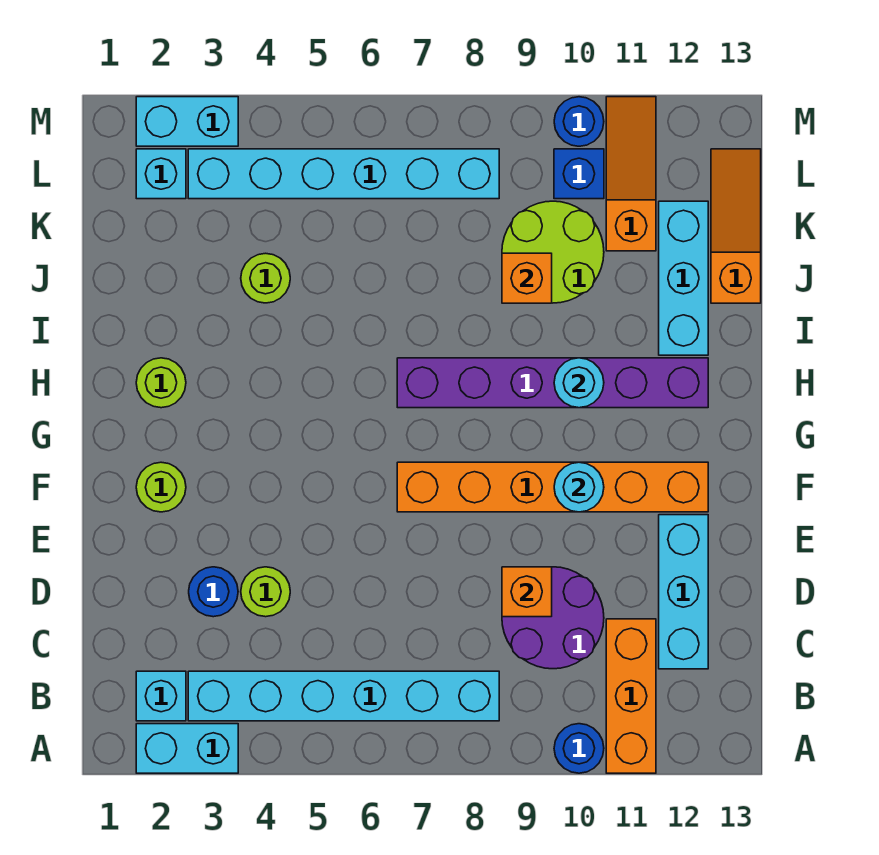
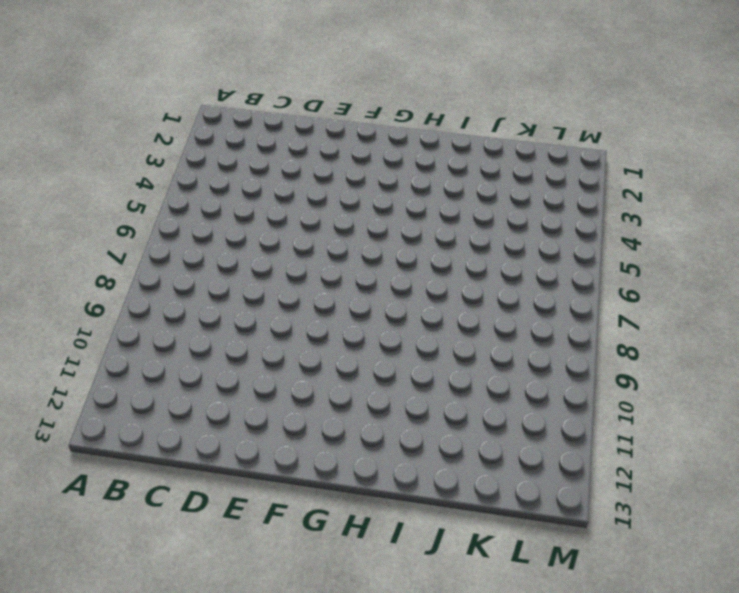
none -> cyan brick A2:A3 level 1
none -> blue round brick A10 level 1
none -> orange brick A11:C11 level 1

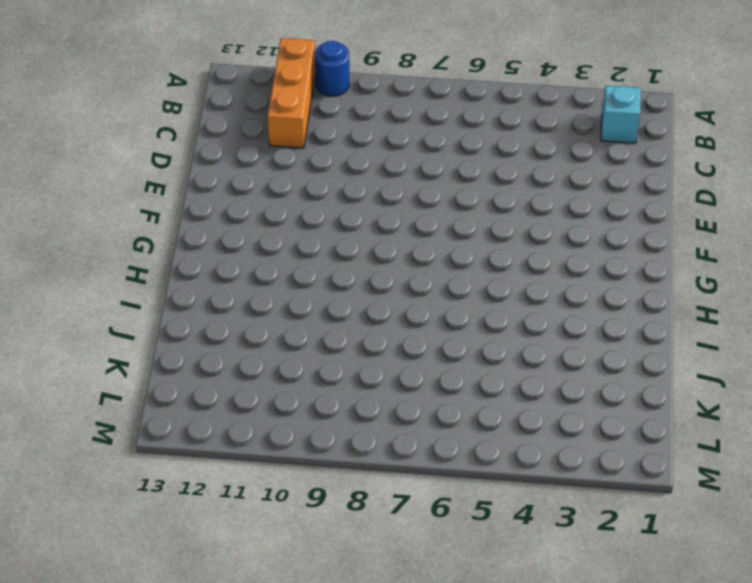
none -> cyan brick A2:A3 level 1
none -> cyan brick B3:B8 level 1
none -> purple round brick C9:D10 level 1

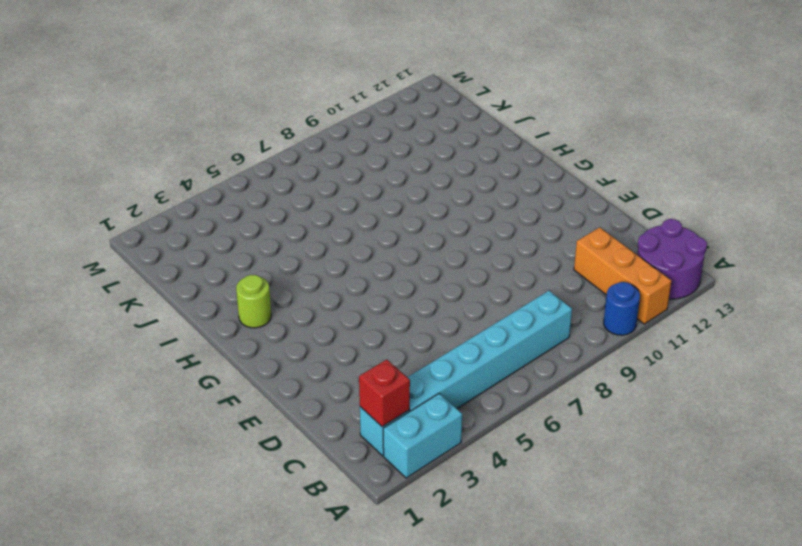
purple round brick A12:B13 level 1 -> purple round brick C9:D10 level 1
red brick B2 level 2 -> none
none -> cyan brick C12:E12 level 1
none -> blue round brick D3 level 1
none -> lime round brick D4 level 1

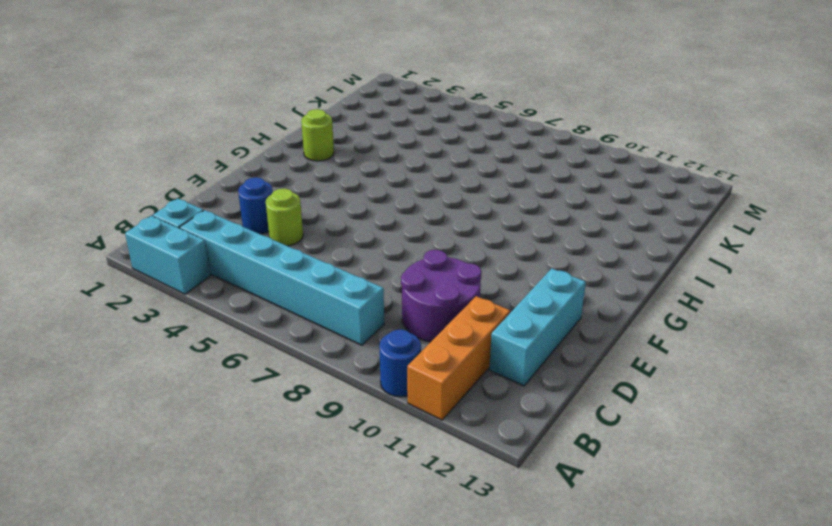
none -> lime round brick F2 level 1
none -> orange brick F7:F12 level 1
none -> purple brick H7:H12 level 1

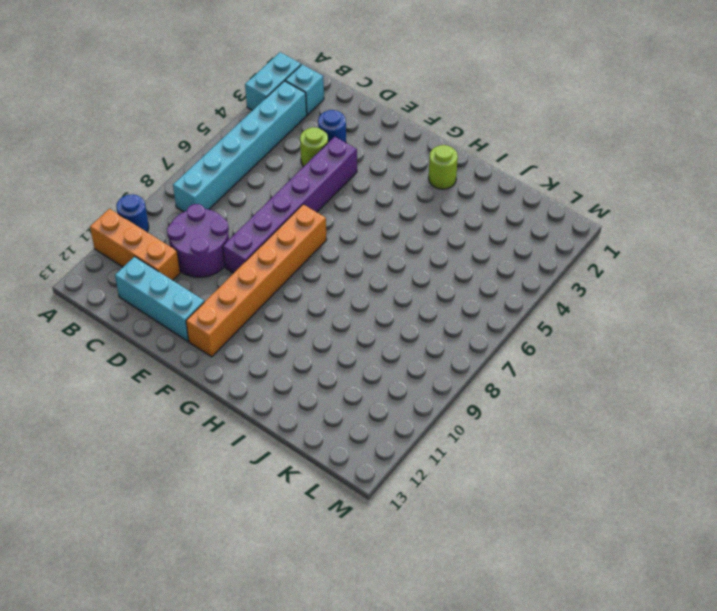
purple brick E4:E9 level 1 -> purple brick H7:H12 level 1
none -> lime round brick F2 level 1
none -> cyan brick I12:K12 level 1
none -> lime round brick J4 level 1

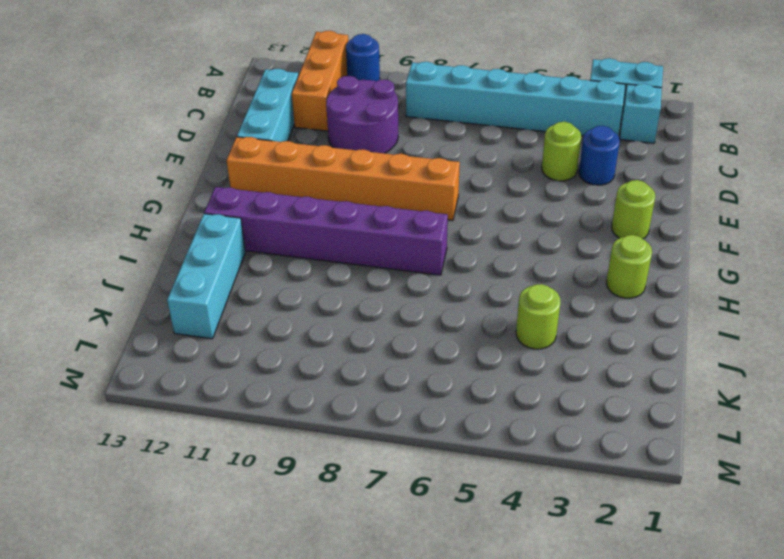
none -> lime round brick J9:K10 level 1
none -> orange slope J13:L13 level 1 top J
none -> orange slope K11:M11 level 1 top K

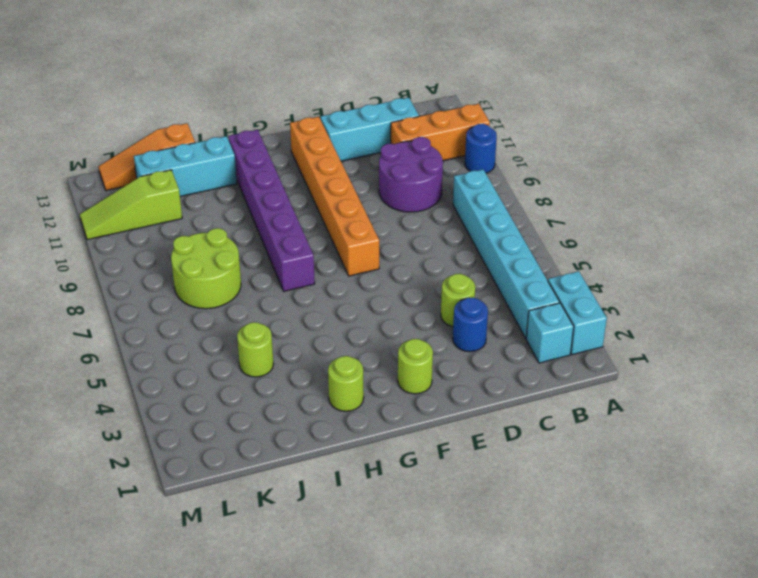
lime round brick J7:K8 level 1 -> lime round brick J9:K10 level 1
lime slope K11:M11 level 1 top K -> orange slope K11:M11 level 1 top K
none -> cyan brick L2 level 1
none -> cyan brick L3:L8 level 1
none -> blue brick L10 level 1

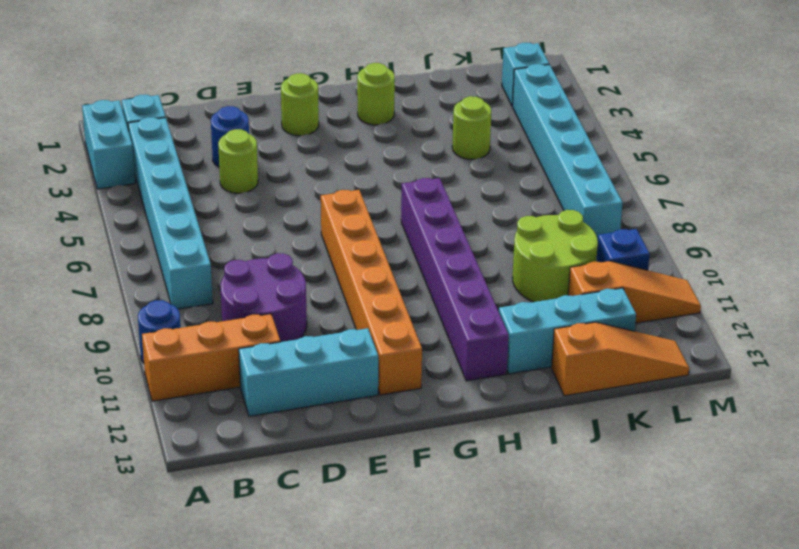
none -> cyan brick M2:M3 level 1
none -> blue round brick M10 level 1
none -> orange brick D9 level 2

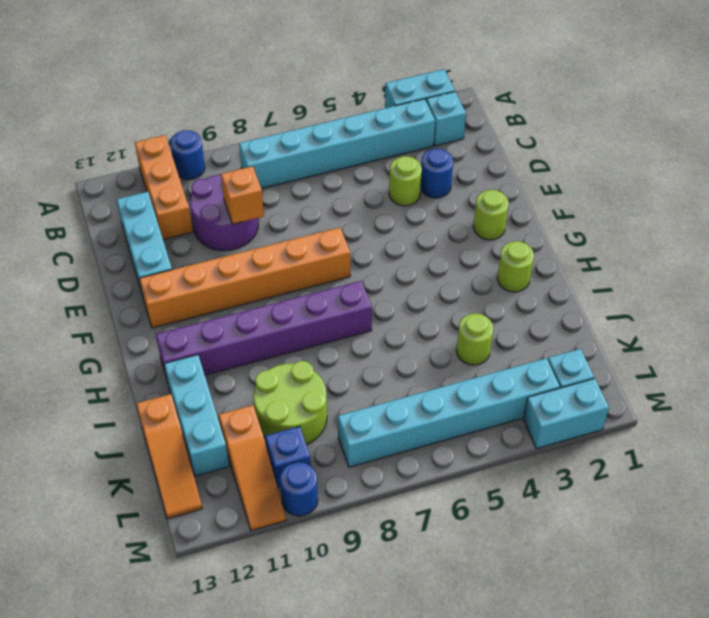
none -> cyan round brick F10 level 2
none -> cyan round brick H10 level 2
none -> orange brick J9 level 2

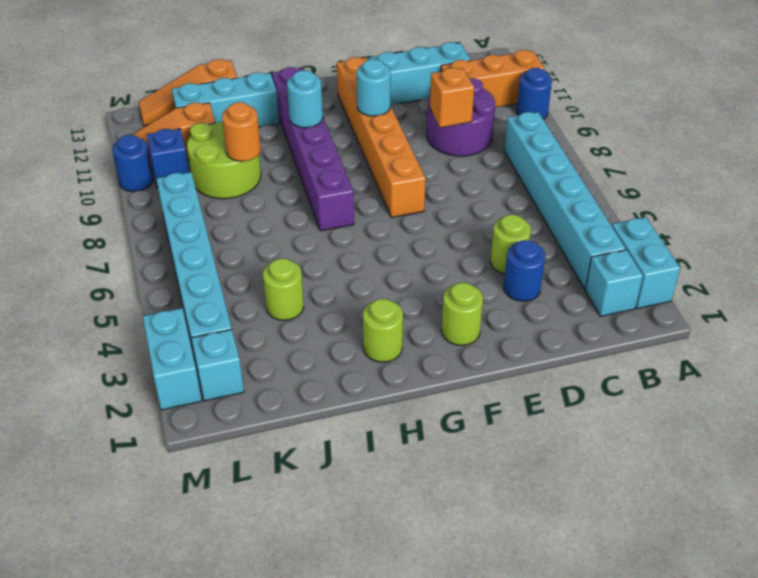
orange round brick J9 level 2 -> orange brick J9 level 2

